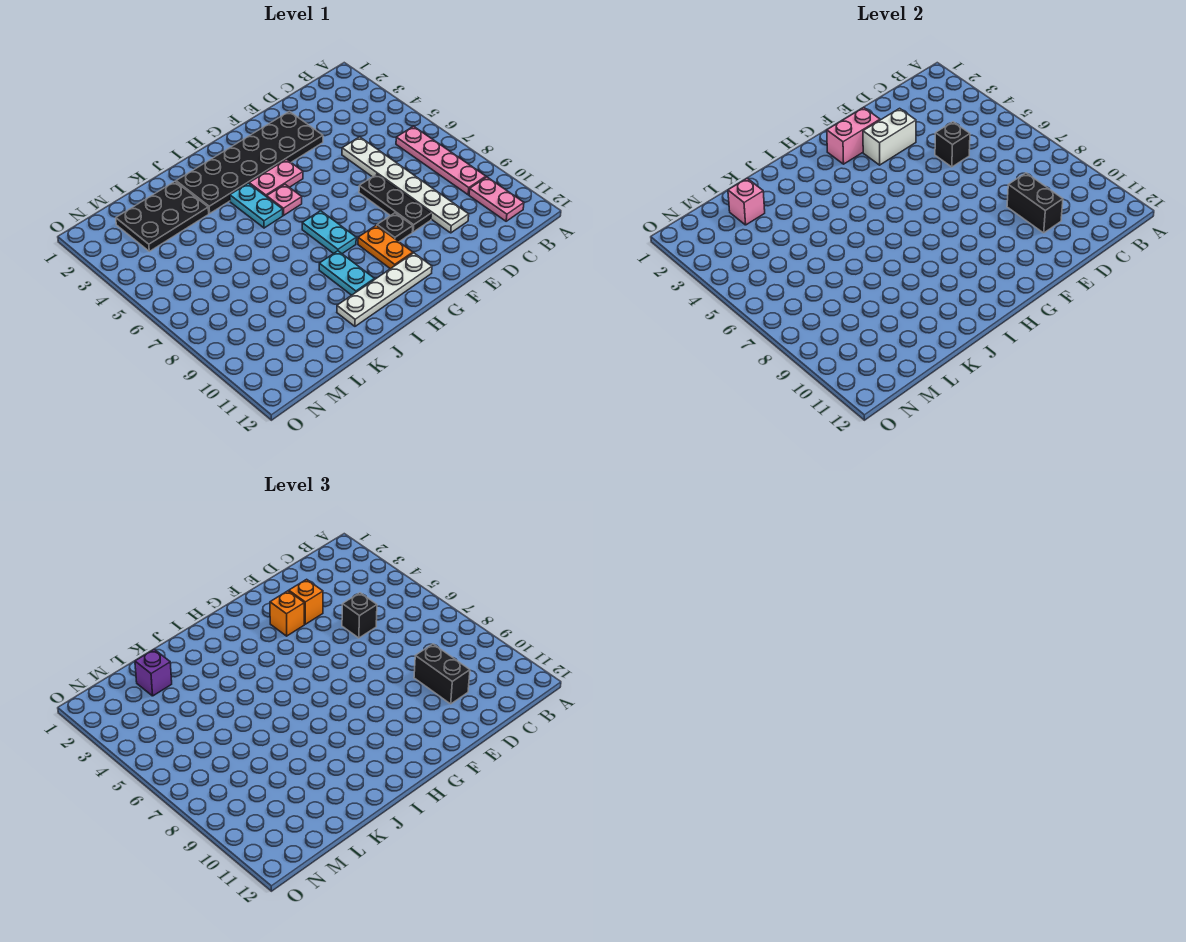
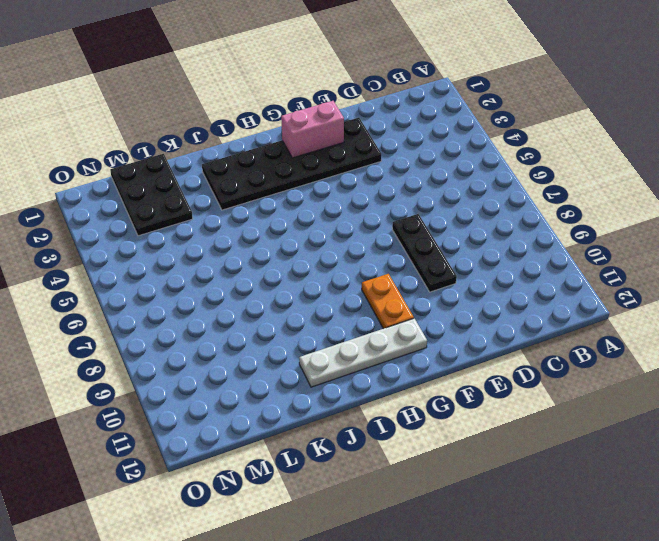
black plate L1:M3 level 1 -> black plate K2:M3 level 1
none -> pink plate B6:B9 level 1
none -> pink plate B10:B11 level 1
none -> white plate D5:D10 level 1

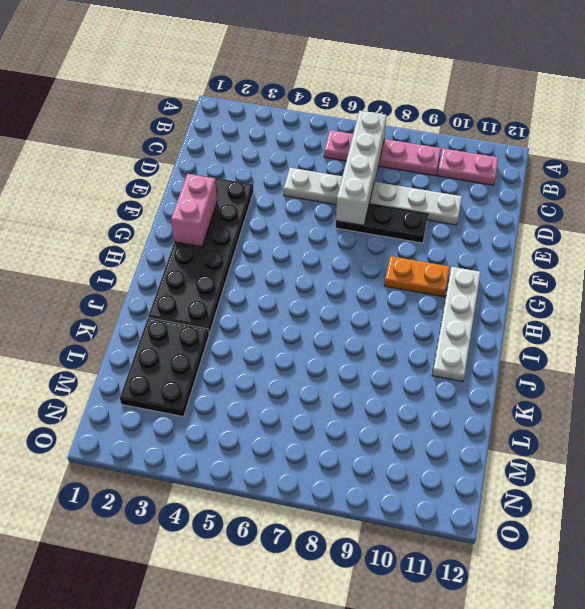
white brick B7:E7 level 2 -> none
none -> black plate F9 level 1
none -> pink plate G4:H4 level 1
none -> pink plate H5 level 1

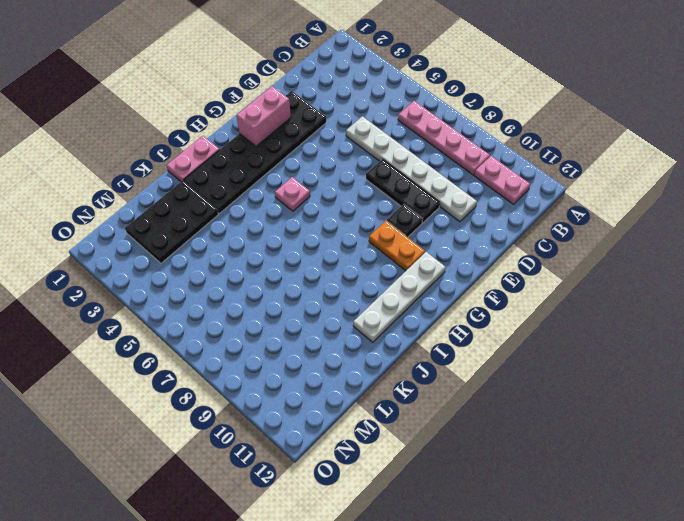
pink plate I1:J1 level 1 -> pink plate G4:H4 level 1
none -> cyan plate H7:H8 level 1
none -> cyan plate I4:I5 level 1
none -> cyan plate I9:I10 level 1

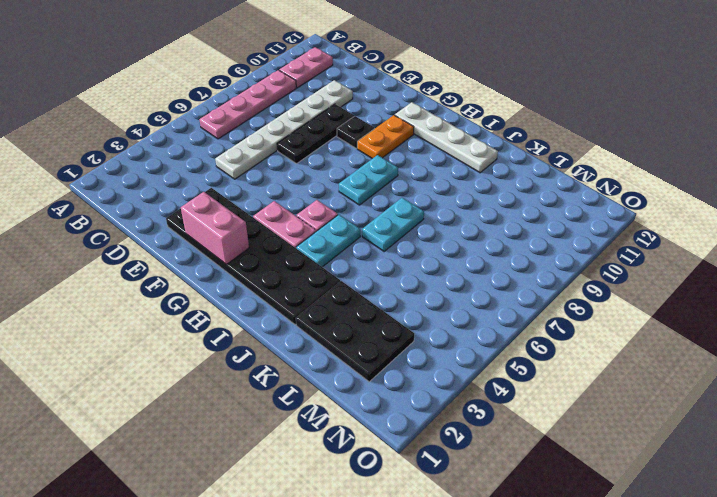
cyan plate J6:J7 level 1 -> cyan plate I9:I10 level 1
none -> black brick D5 level 2
none -> black brick D9:D10 level 2
none -> white brick E3:F3 level 2

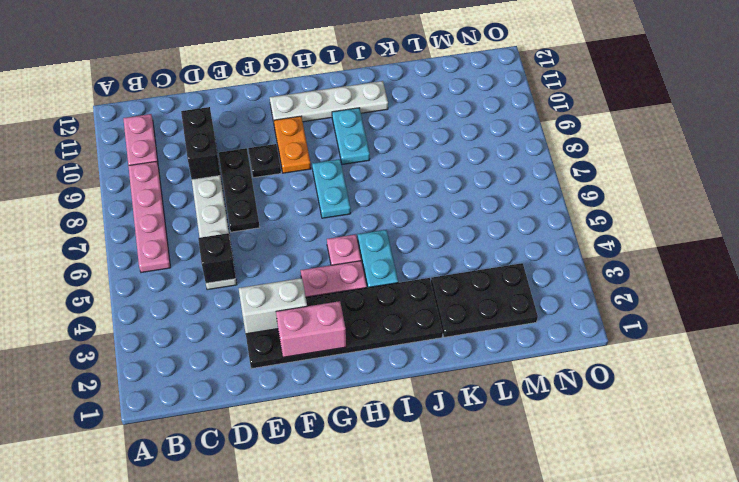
none -> pink brick L2 level 2
none -> black brick D5 level 3
none -> black brick D9:D10 level 3

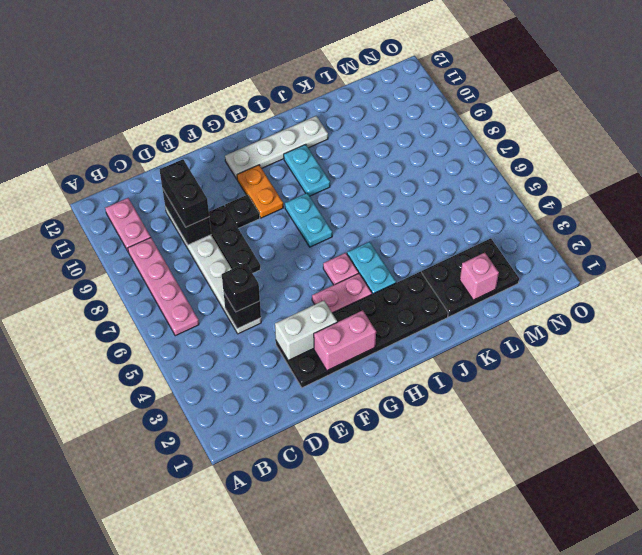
none -> orange brick E3 level 3
none -> orange brick F3 level 3
none -> purple brick L2 level 3

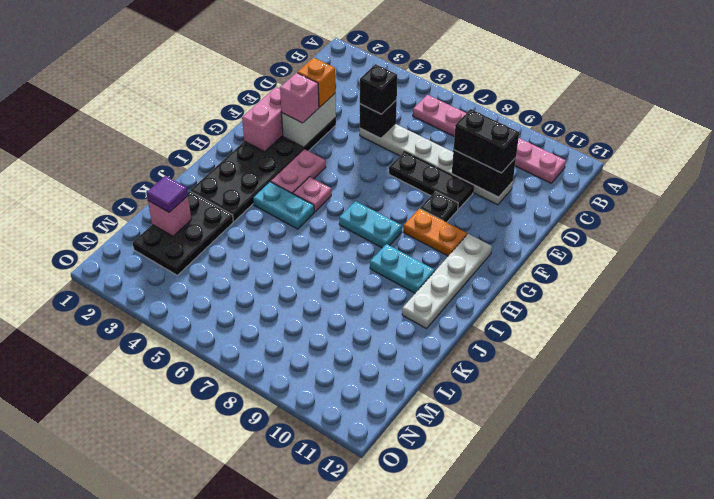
pink brick F3 level 3 -> orange brick F3 level 3
purple tile L2 level 3 -> purple brick L2 level 3

